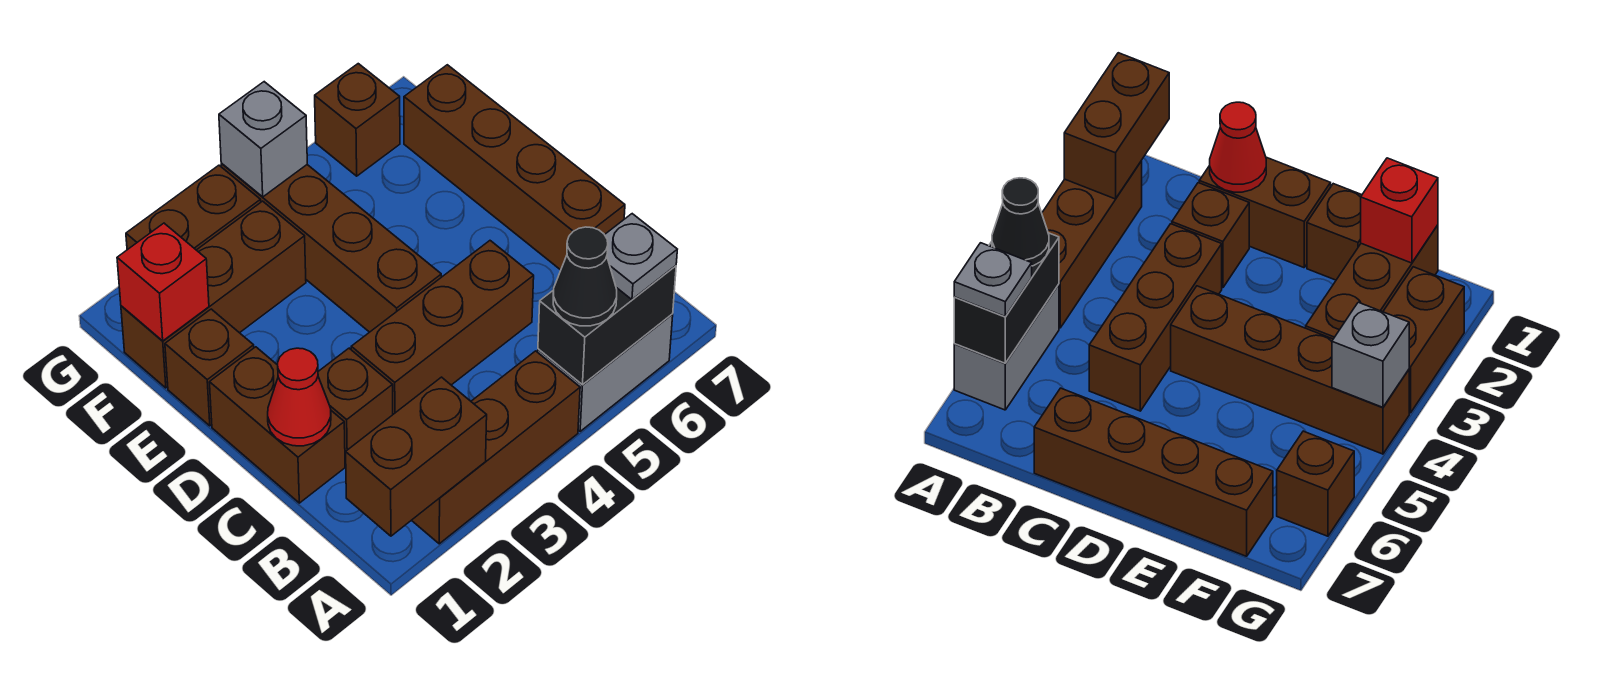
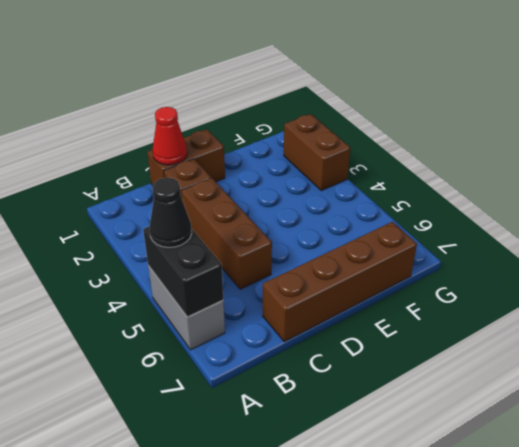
none -> brown brick A2:A4 level 1
none -> brown brick D4:G4 level 1
none -> brown brick E1 level 1

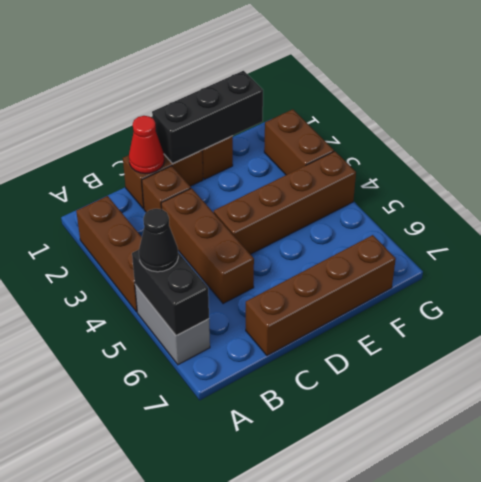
black brick D1:F1 level 2 -> red brick F1 level 2
none -> brown brick F1:F3 level 1
none -> brown brick G6 level 1
none -> brown brick A1:A2 level 2

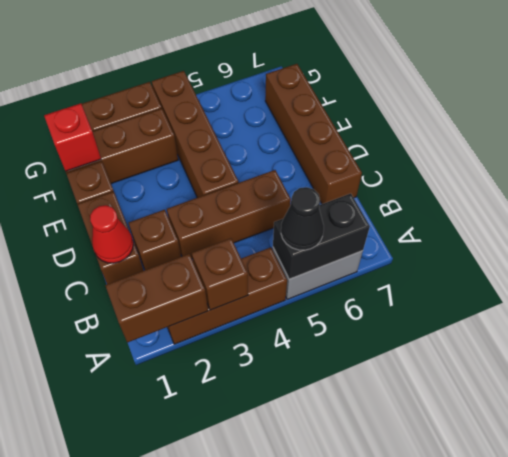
brown brick A3 level 2 -> brown brick G6 level 1
none -> grey brick G4 level 2
none -> grey plate A6 level 3

